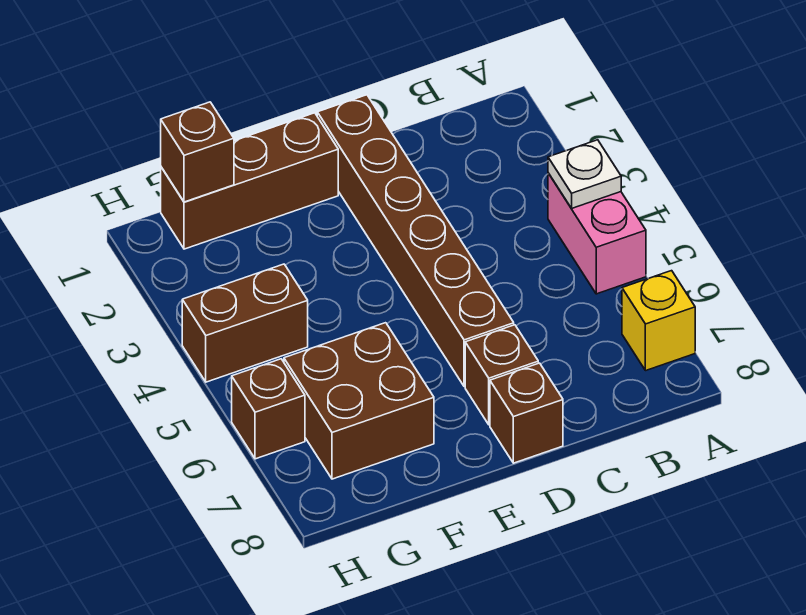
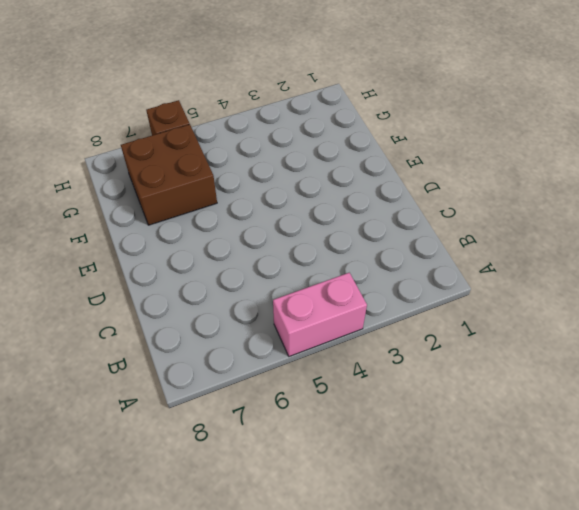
none -> yellow brick A7 level 1
none -> brown brick D1:D6 level 1

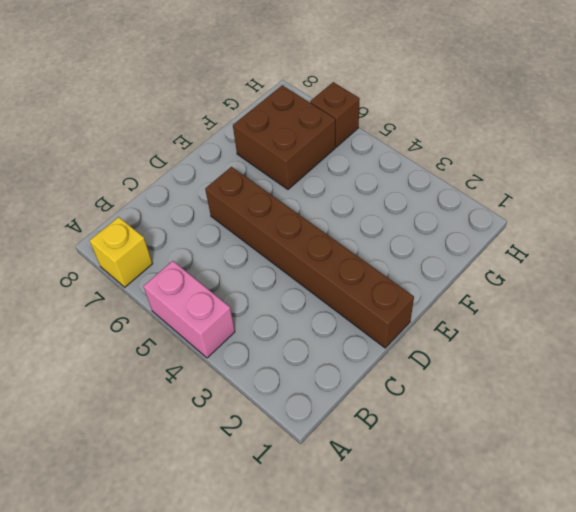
none -> brown brick D7 level 1
none -> brown brick D8 level 1

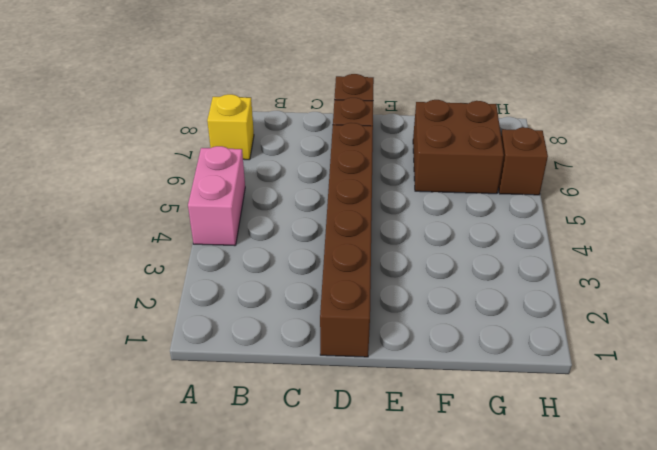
none -> brown brick E1:G1 level 1
none -> brown brick G4:H4 level 1

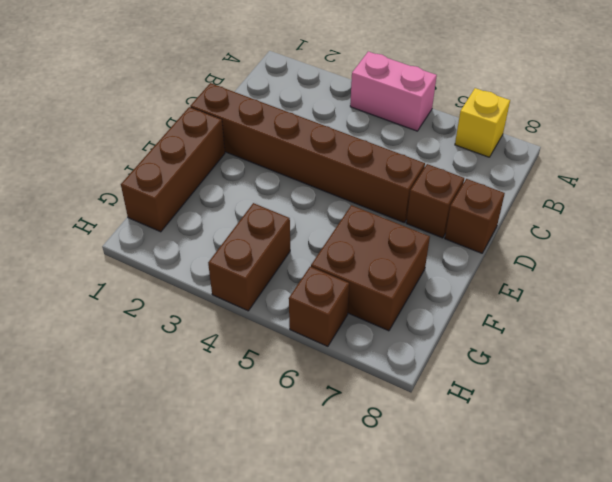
none -> white plate A4 level 2
none -> brown brick G1 level 2

